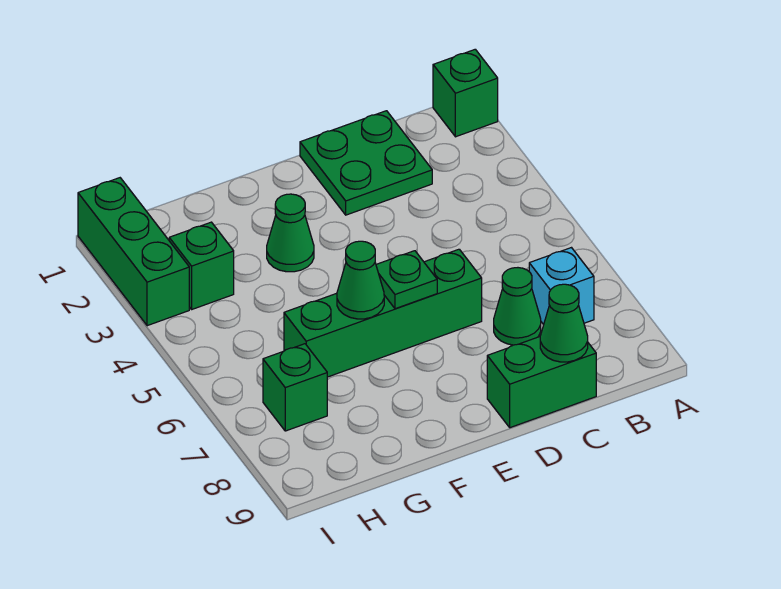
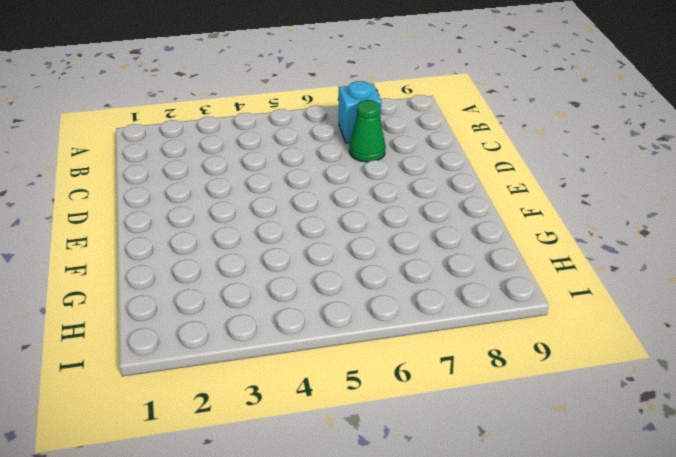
none -> green brick A1 level 1
none -> green plate C1:D2 level 1
none -> green brick C9:D9 level 1

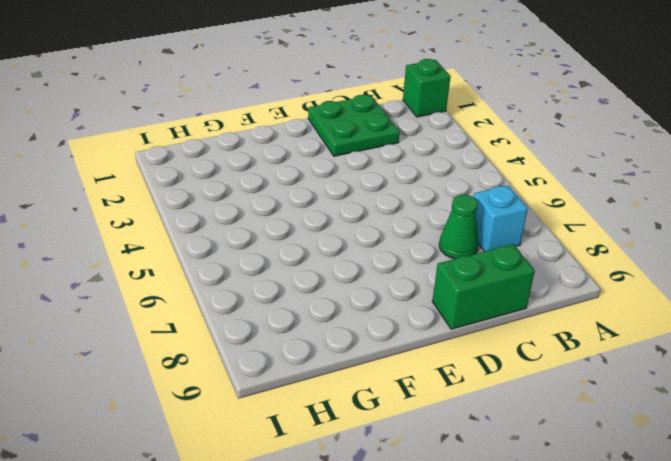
none -> green brick D6:G6 level 1
none -> green cone F3 level 1
none -> green brick H3 level 1

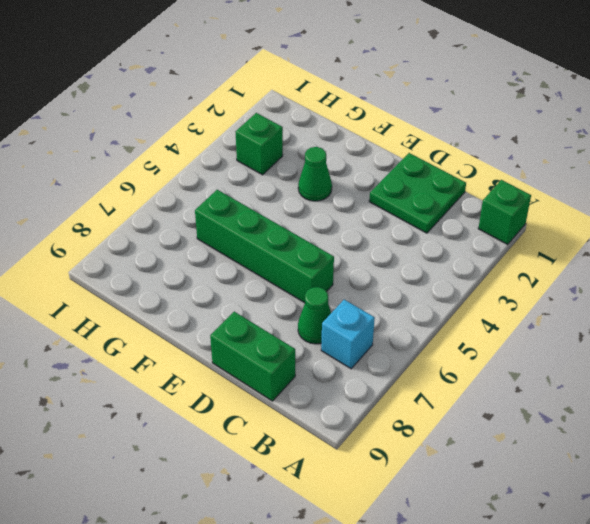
none -> green brick H7 level 1
none -> green brick I1:I3 level 1
none -> green cone C9 level 2

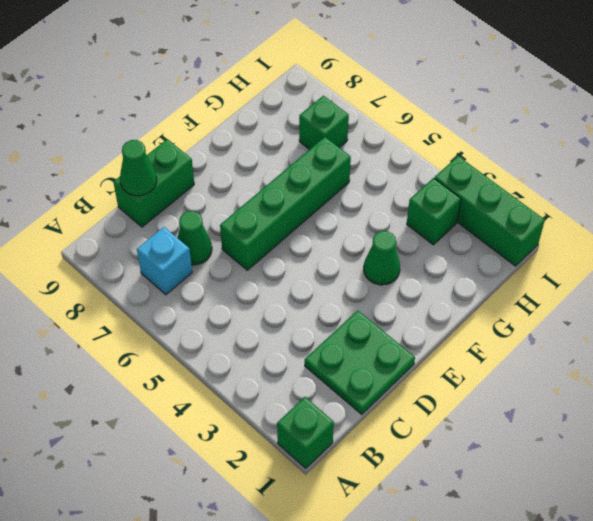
none -> green plate E6 level 2
none -> green cone F6 level 2

